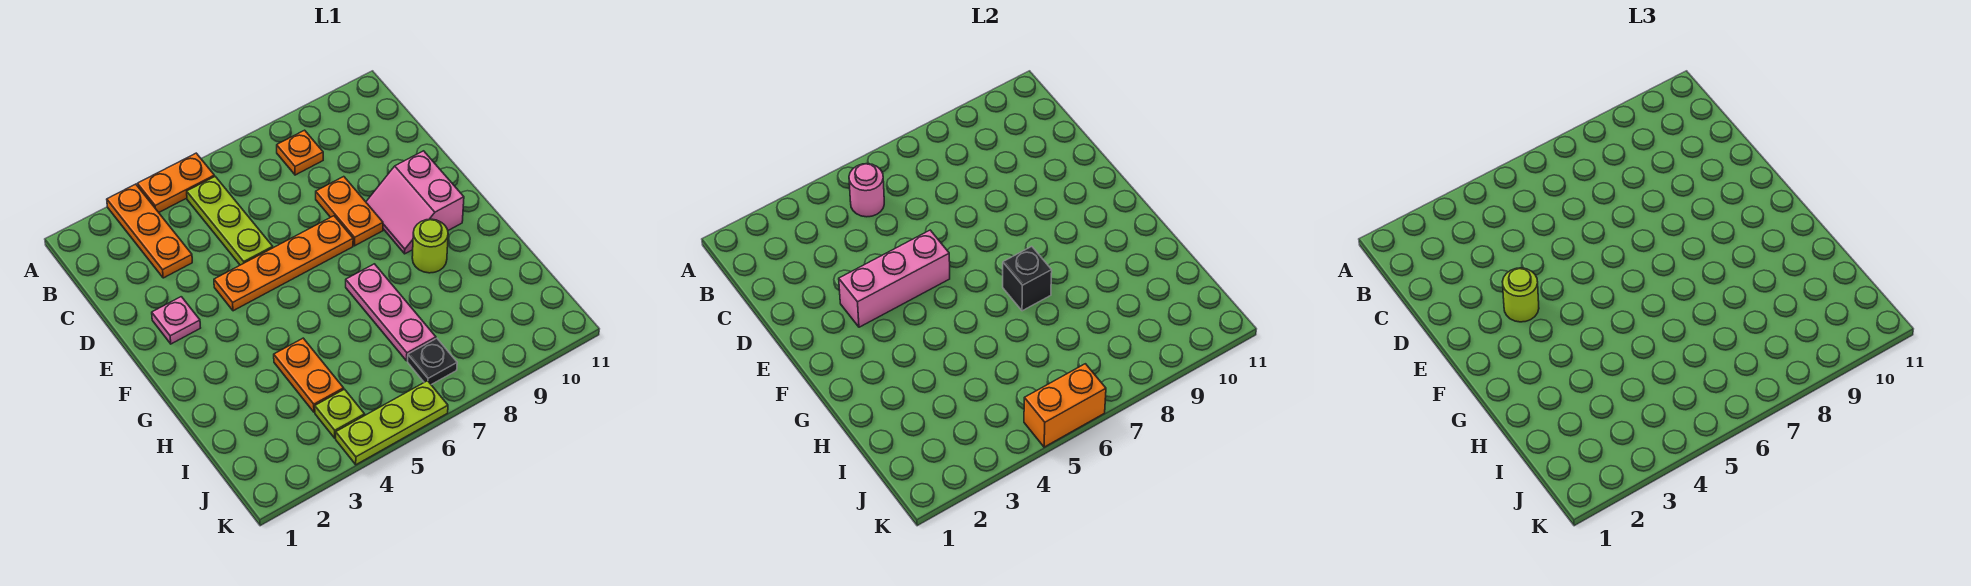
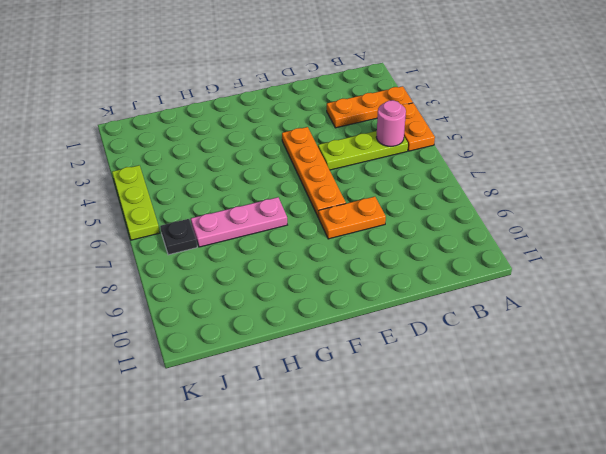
none -> orange plate B8 level 1
none -> pink plate E2 level 1
none -> pink slope E9:F10 level 1 top 10

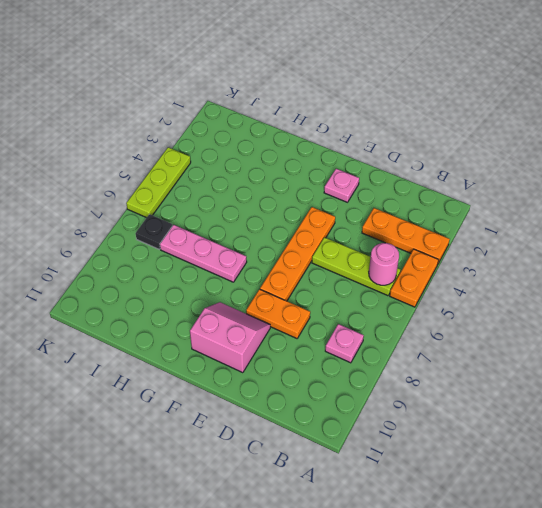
pink plate B8 level 1 -> orange plate B8 level 1
none -> lime round brick G9 level 1
none -> orange plate H4:I4 level 1
none -> lime plate J4 level 1

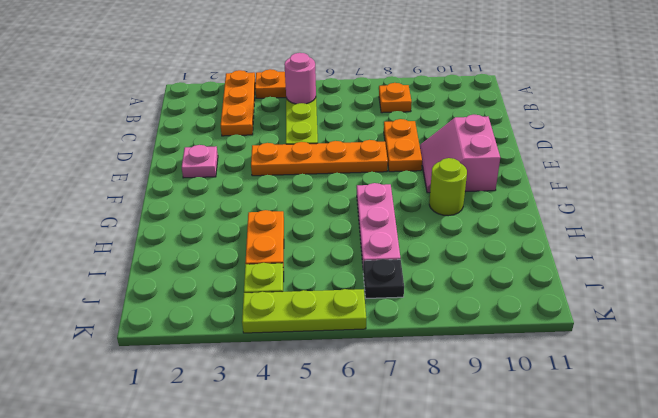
none -> pink brick E3:E5 level 2
none -> black brick G7 level 2
none -> orange brick K5:K6 level 2

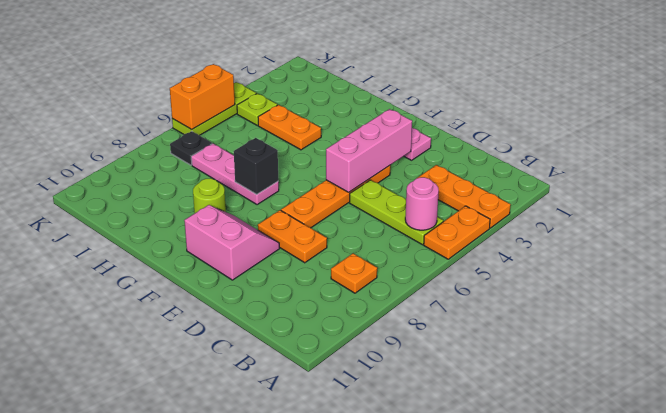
none -> lime round brick E3 level 3

